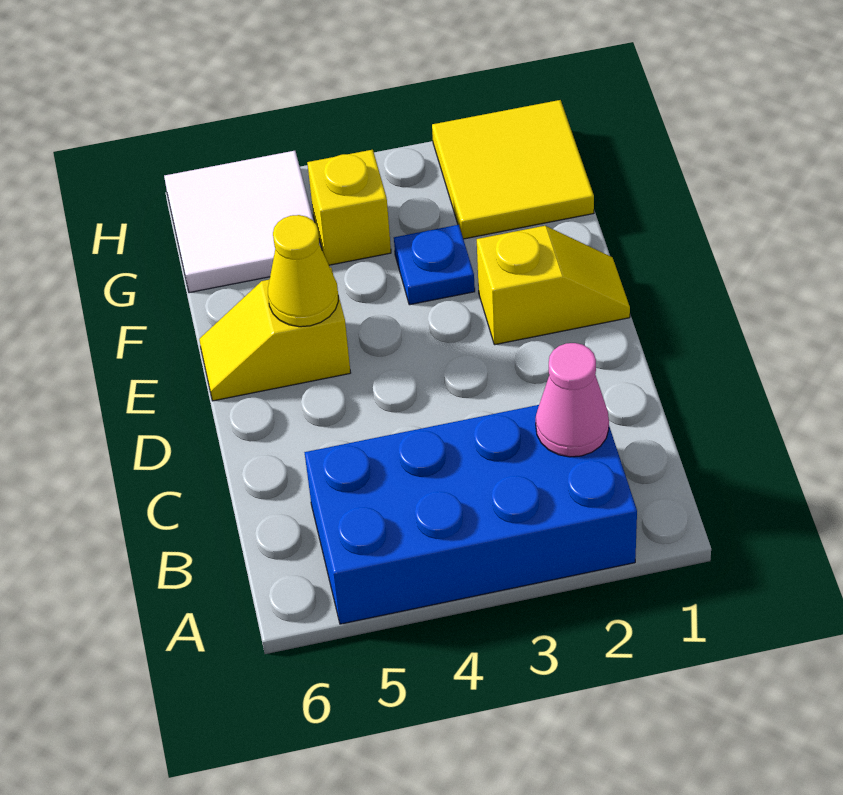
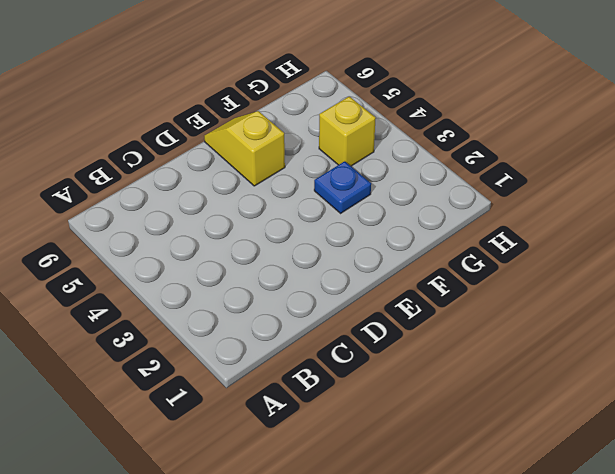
none -> blue brick A2:B5 level 1
none -> yellow slope E1:E2 level 1 top 2

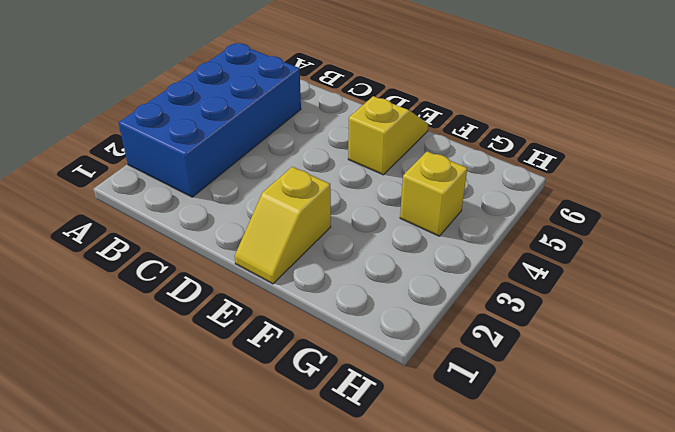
none -> blue plate F3 level 1
none -> yellow tile G1:H2 level 1

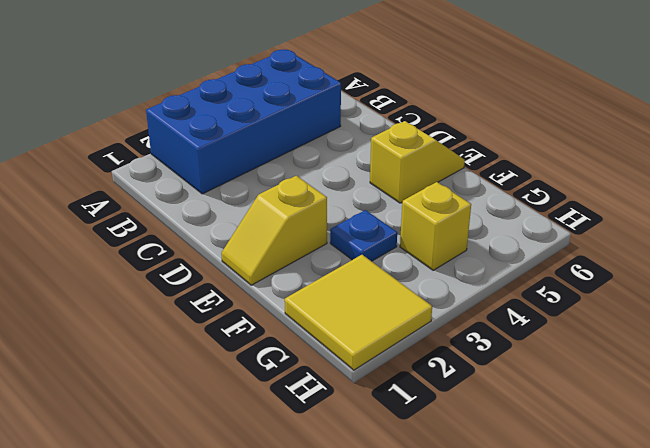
none -> white tile G5:H6 level 1
none -> pink cone B2 level 2

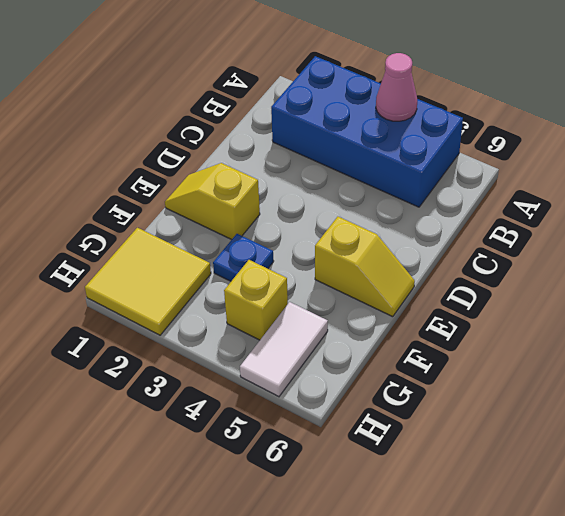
pink cone A4 level 2 -> pink cone B2 level 2
white tile G5:H5 level 1 -> white tile G5:H6 level 1
none -> yellow cone E5 level 2

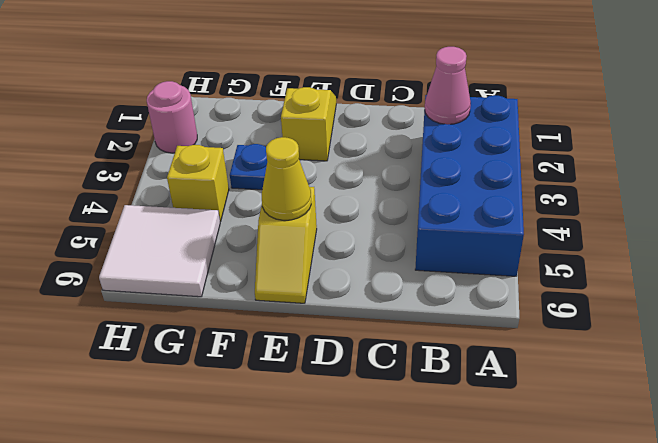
pink round brick H2 level 1 -> yellow tile G1:H2 level 1

